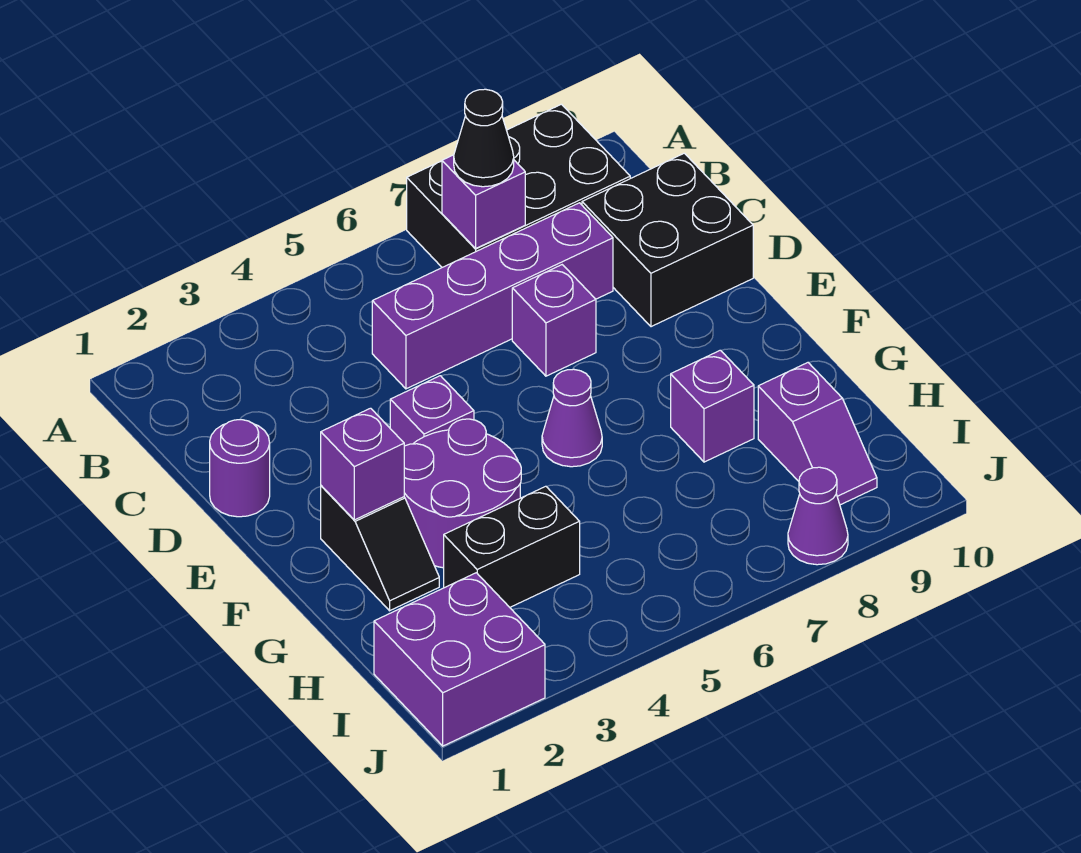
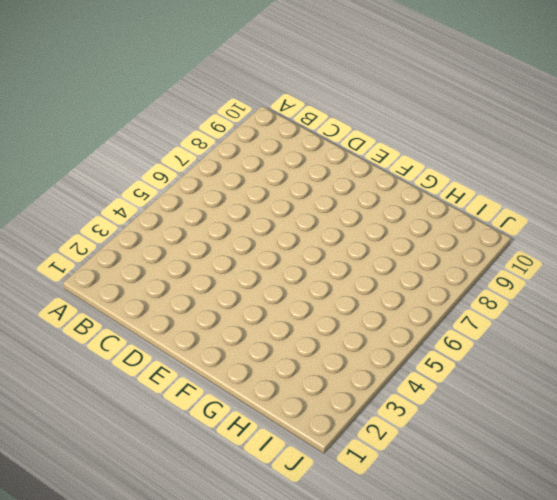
none -> black brick A7:B9 level 1
none -> purple brick C5:C8 level 1
none -> black brick C9:D10 level 1

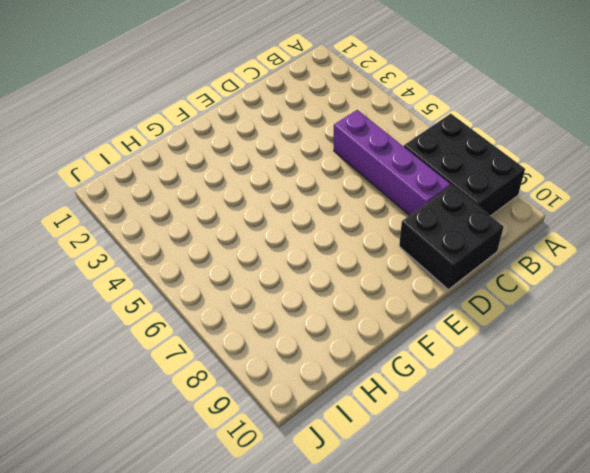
none -> purple round brick D1 level 1
none -> purple brick D7 level 1
none -> purple brick E4 level 1

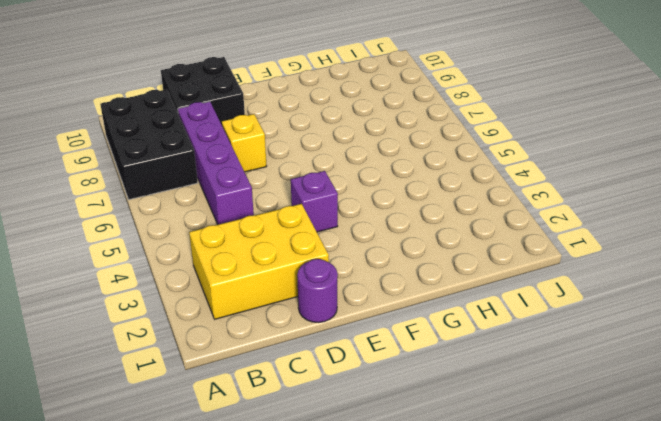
yellow brick B2:D3 level 1 -> none
yellow brick D7 level 1 -> purple brick D7 level 1
none -> black slope F2:G2 level 1 top F
none -> purple round brick F3:G4 level 1
none -> purple cone F6 level 1

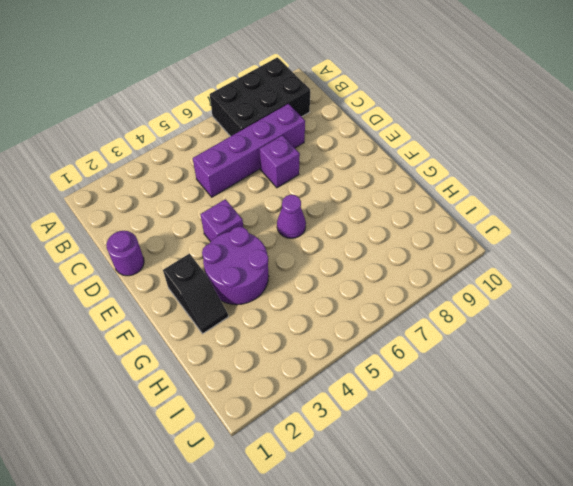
none -> black brick C9:D10 level 1
none -> purple brick G8 level 1
none -> black brick H3:H4 level 1

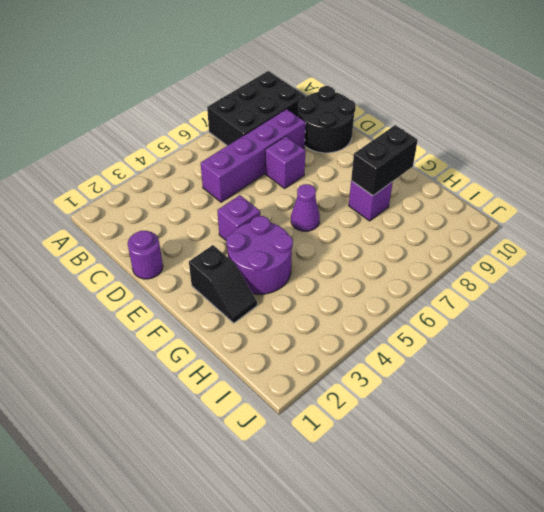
black round brick C9:D10 level 1 -> black brick C9:D10 level 1
black brick G8:G9 level 2 -> black brick H3:H4 level 1
none -> purple slope H9:I9 level 1 top H
none -> purple brick I1:J2 level 1
none -> purple cone J8 level 1

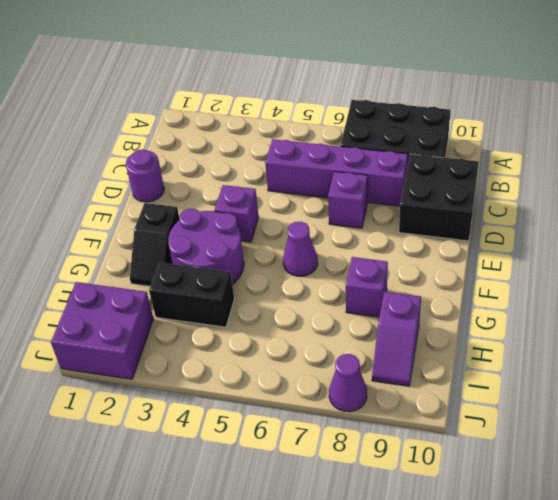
none -> purple brick B7 level 2
none -> purple brick F2 level 2
none -> black cone B7 level 3

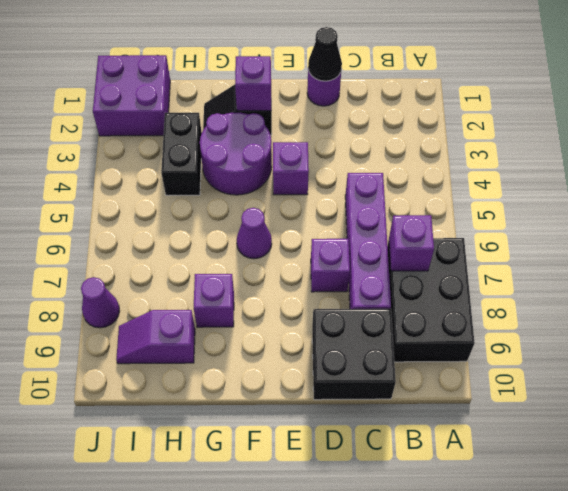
black cone D1 level 2 -> black cone B7 level 3

